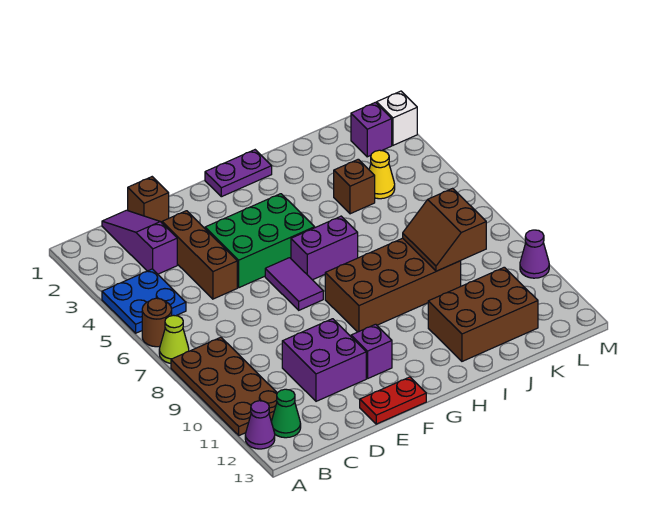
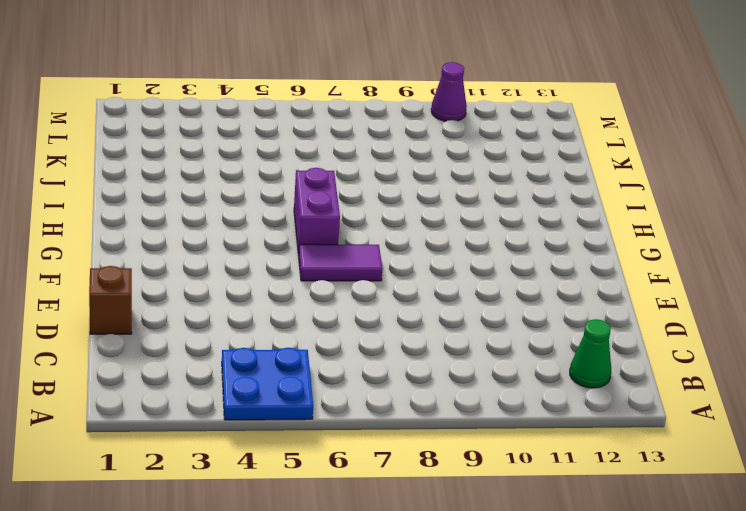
none -> brown round brick A6 level 1
none -> lime cone A7 level 1
none -> brown plate A8:B11 level 1

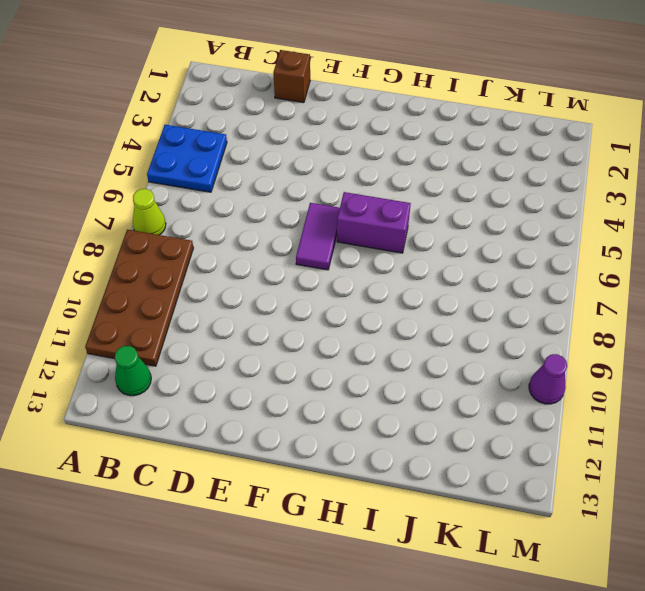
none -> brown round brick A6 level 1
none -> purple cone A12 level 1
none -> purple slope C1:C3 level 1 top 3

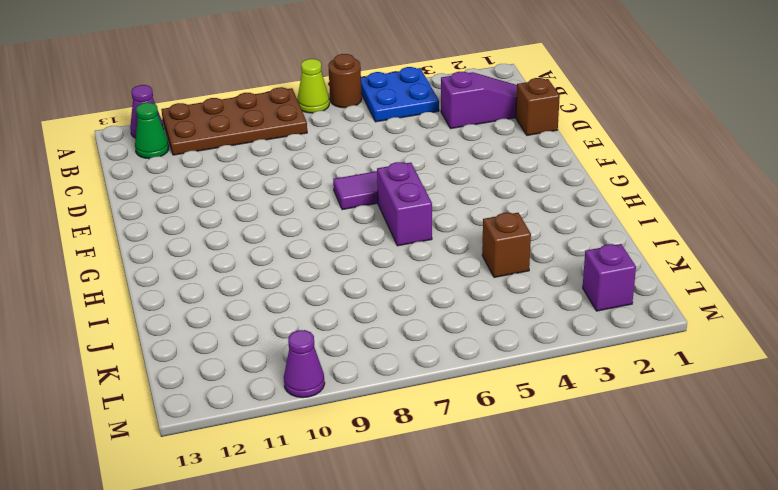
none -> brown brick D3:D5 level 1
none -> purple brick D10:E11 level 1
none -> green brick E4:G5 level 1

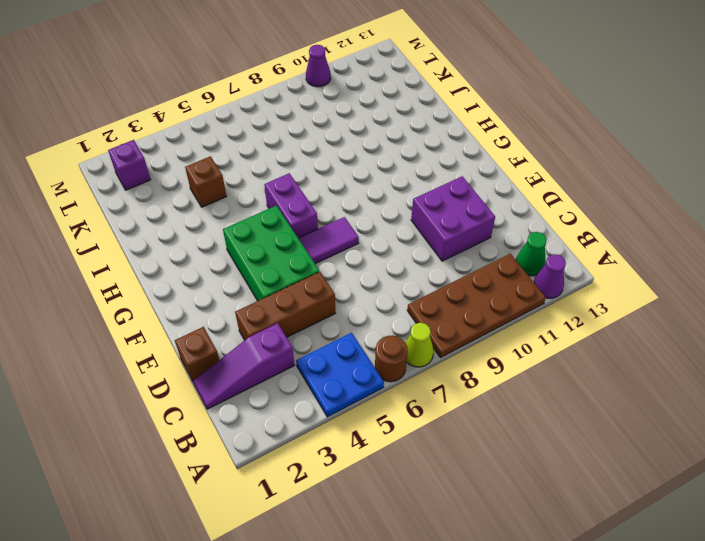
none -> red plate E13:F13 level 1
none -> purple brick F11 level 1
none -> purple plate G1:H1 level 1

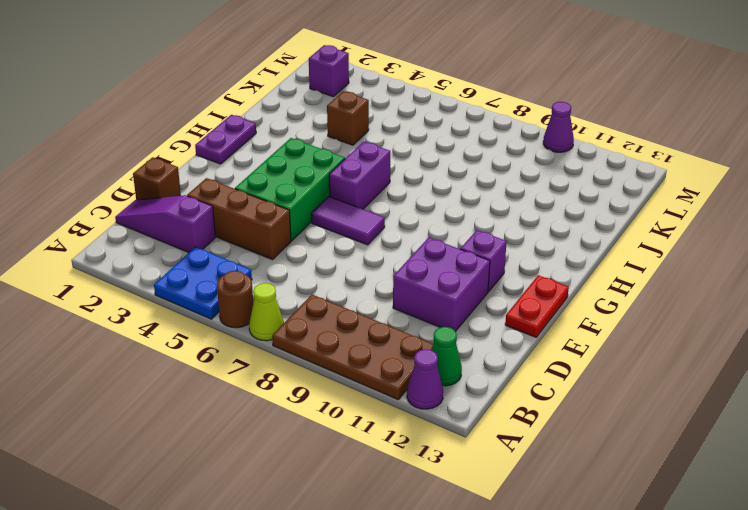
none -> brown brick G8:J9 level 1
none -> brown brick I11:K12 level 1
none -> yellow cone K4 level 1

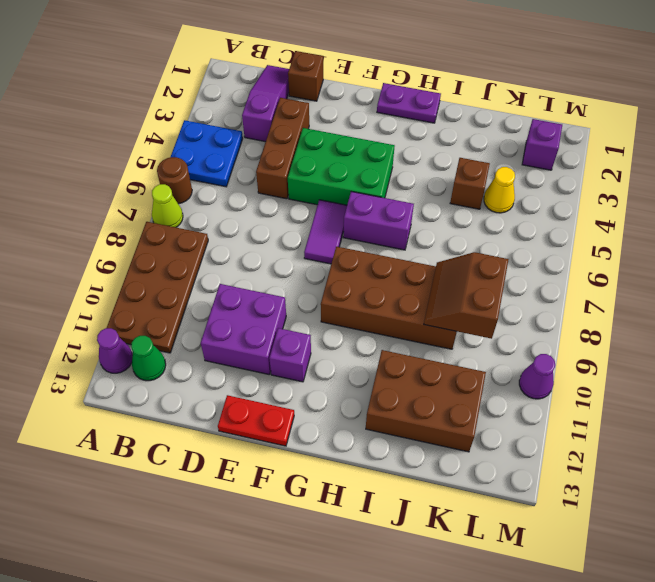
none -> white brick M2 level 1

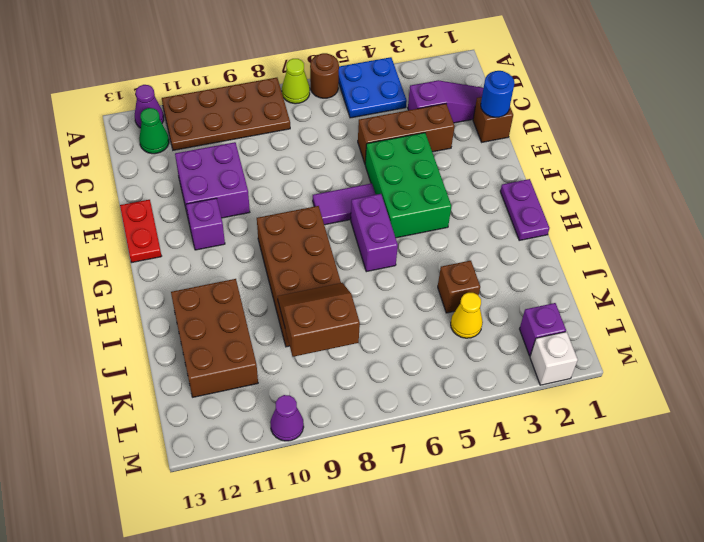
blue round brick D1 level 2 -> none

